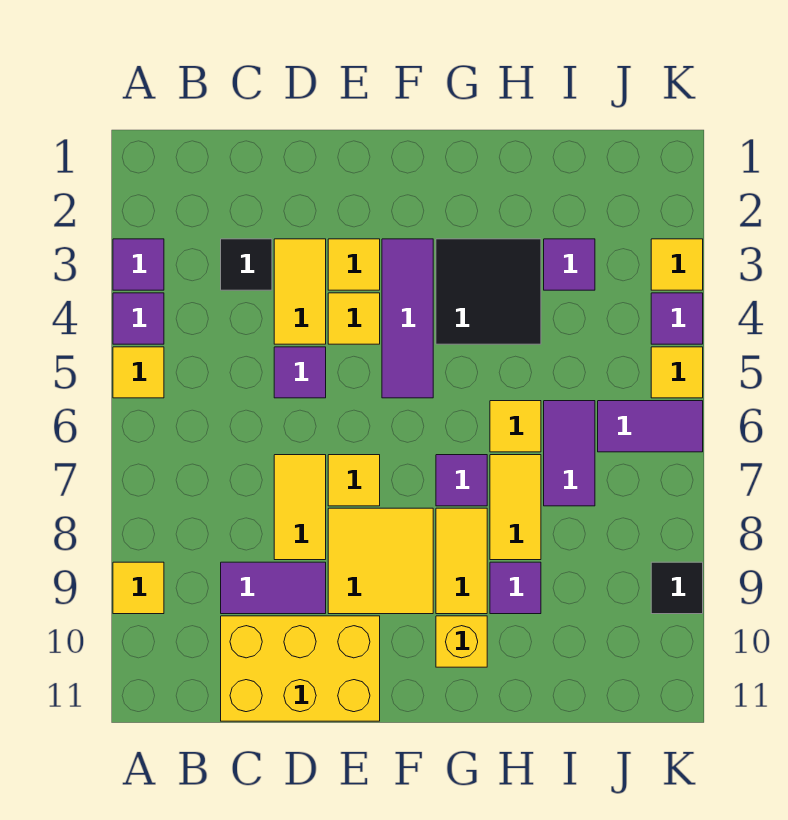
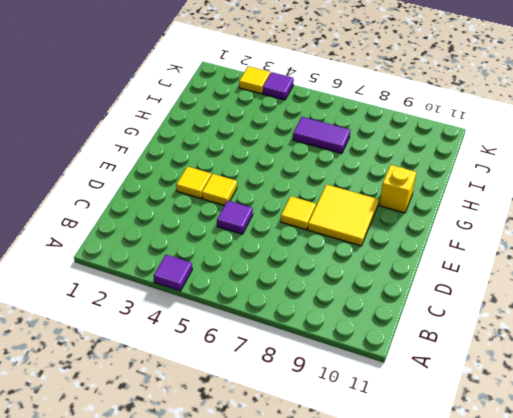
none -> purple tile A3 level 1
none -> yellow tile A5 level 1
none -> yellow tile A9 level 1

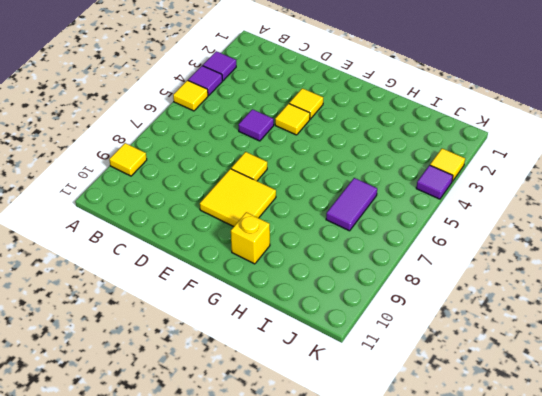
none -> black tile C3 level 1
none -> purple tile C9:D9 level 1
none -> yellow brick C10:E11 level 1

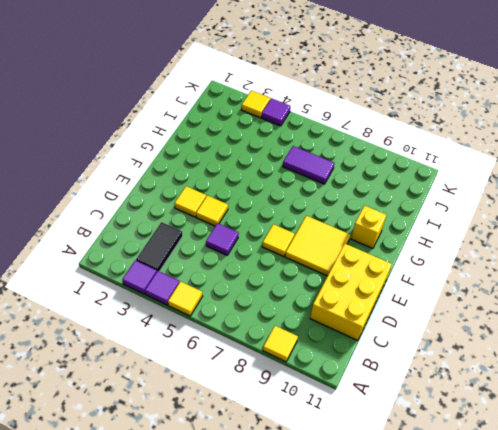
black tile B3:C3 level 1 -> black tile C3 level 1
none -> purple tile C9:D9 level 1
none -> yellow tile D3:D4 level 1
none -> yellow tile D7:D8 level 1

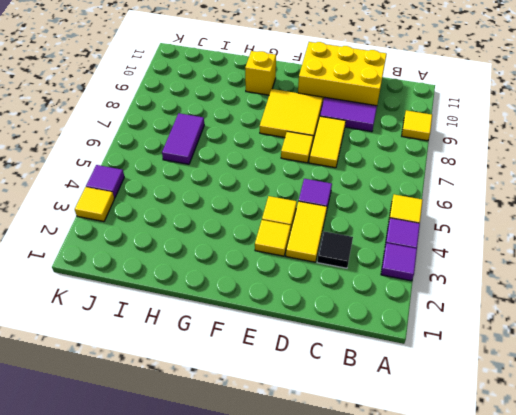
none -> purple tile F3:F5 level 1
none -> black tile G3:H4 level 1
none -> purple tile G7 level 1

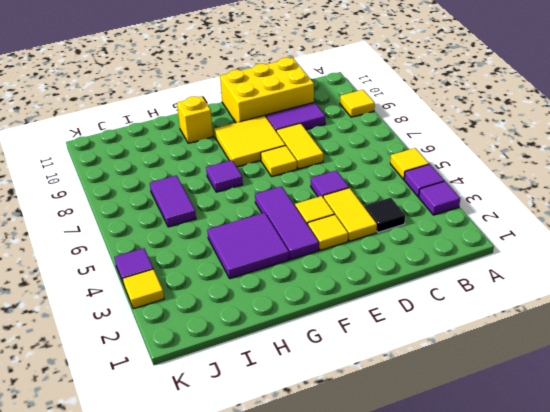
purple tile G3:H4 level 1 -> black tile G3:H4 level 1
none -> yellow tile G8:G9 level 1
none -> yellow tile H6 level 1
none -> yellow tile H7:H8 level 1

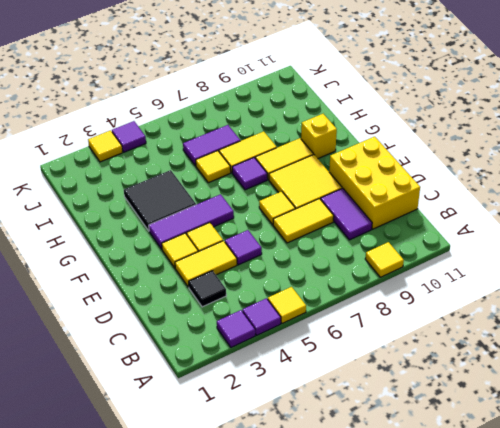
none -> purple tile H9 level 1
none -> purple tile I3 level 1
none -> purple tile J6:K6 level 1

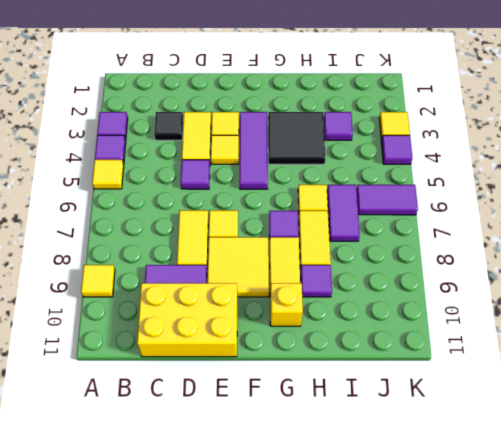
none -> yellow tile K5 level 1
none -> black tile K9 level 1

